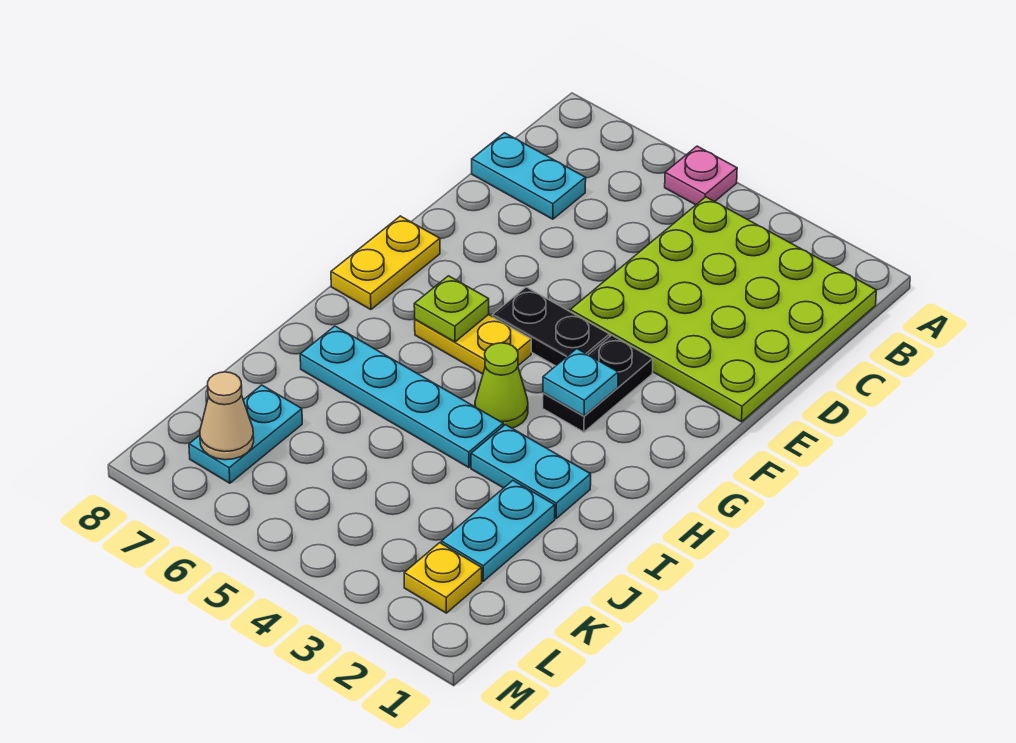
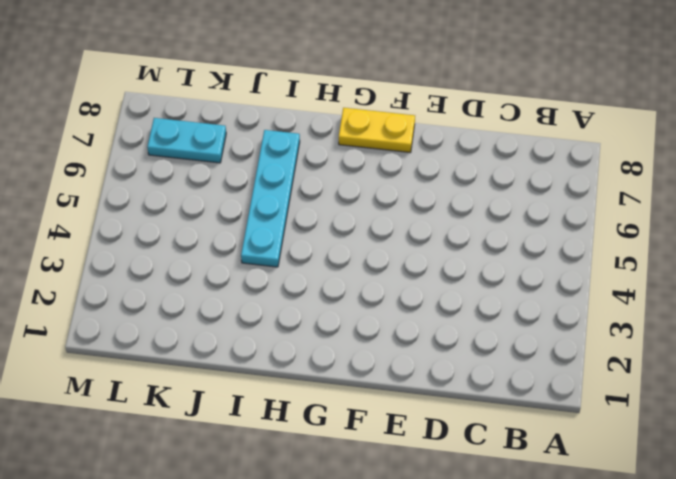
none -> pink plate A5 level 1
none -> lime plate B1:E4 level 1
none -> cyan plate C7:C8 level 1

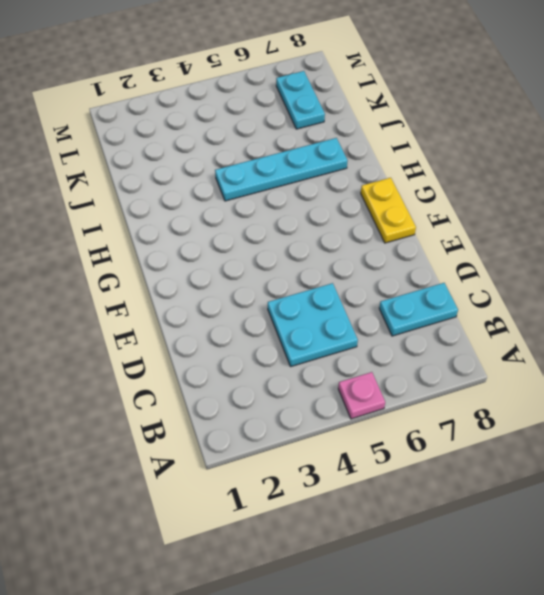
cyan plate C4:D5 level 1 -> lime plate B1:E4 level 1
none -> black plate F3:G3 level 1
none -> black plate F4:F5 level 1
none -> yellow plate G5:G6 level 1

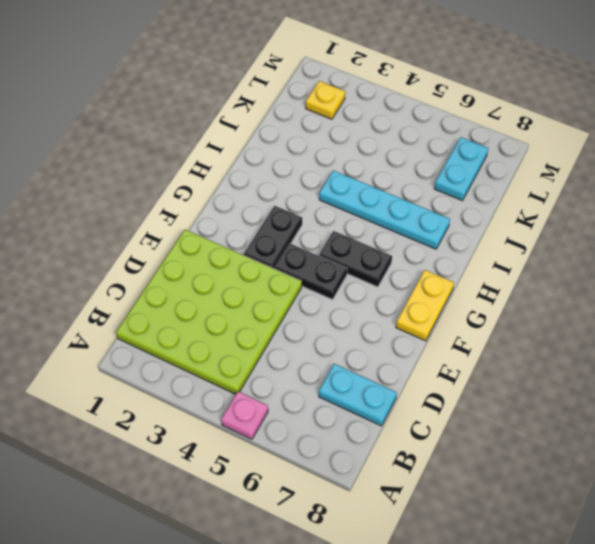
black plate G5:G6 level 1 -> yellow plate G5:G6 level 1
none -> lime cone H4 level 1
none -> cyan plate I2:I3 level 1
none -> cyan plate J2:K2 level 1

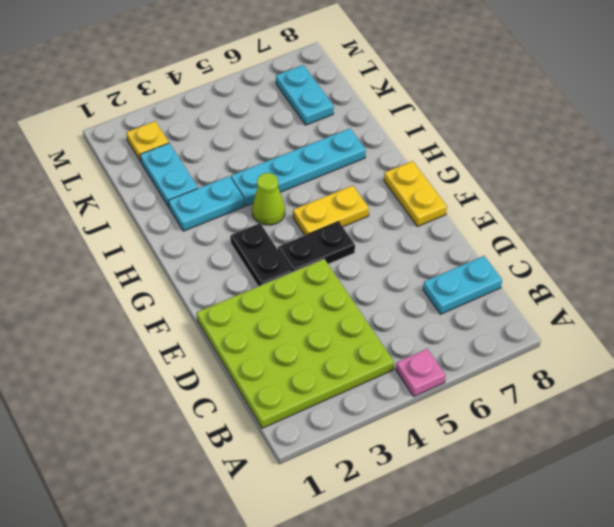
none -> cyan plate G3 level 2
none -> lime plate G6 level 2
none -> tan cone L7 level 2

